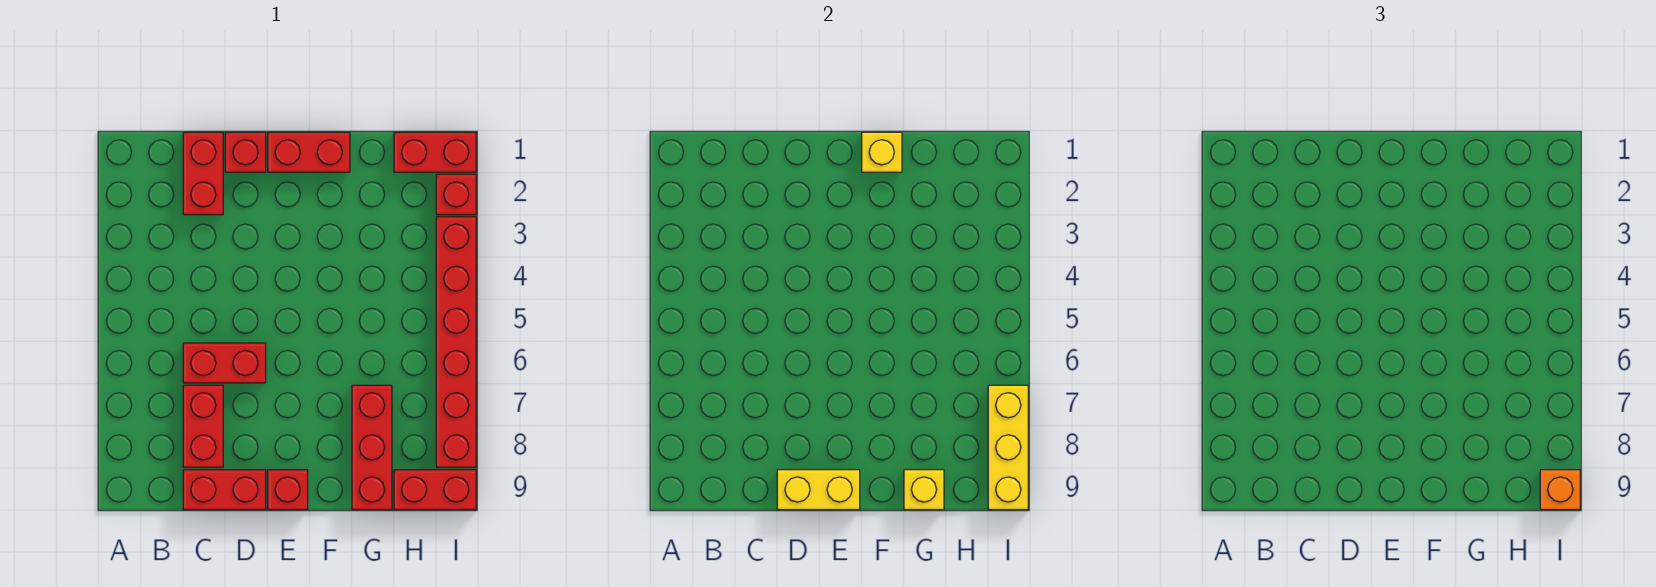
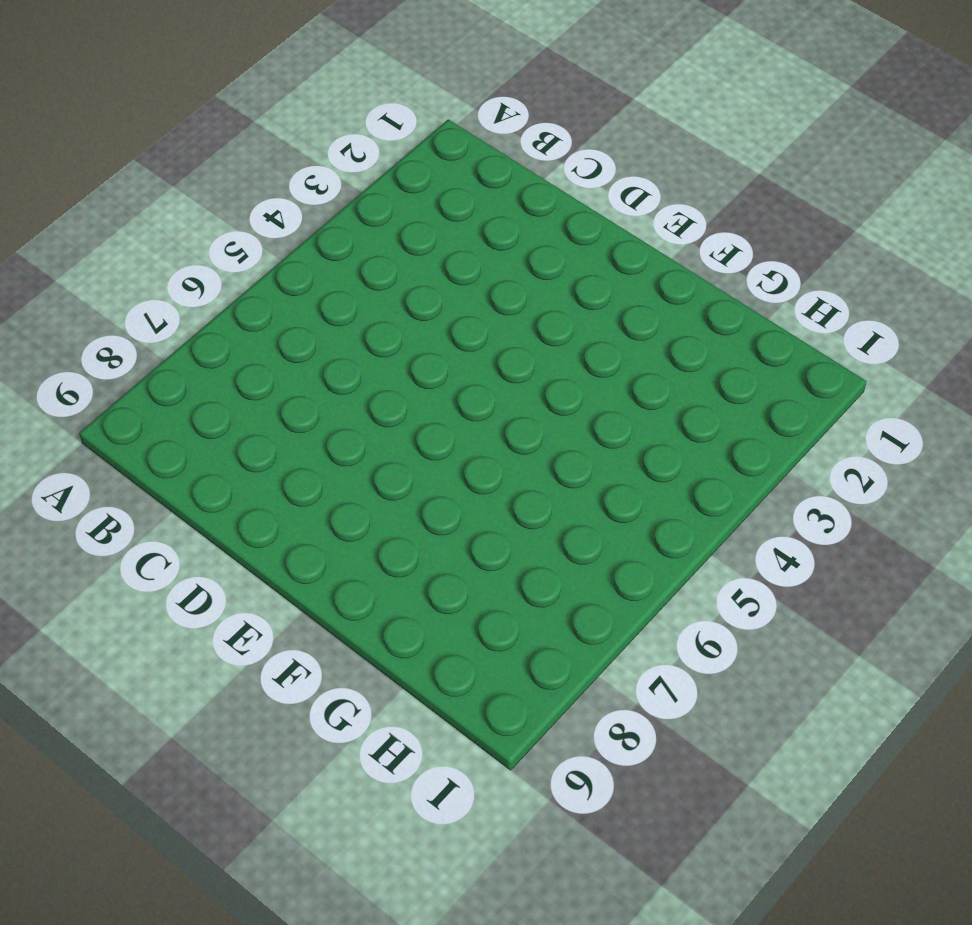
none -> red brick C1:C2 level 1
none -> red brick C6:D6 level 1
none -> red brick C7:C8 level 1

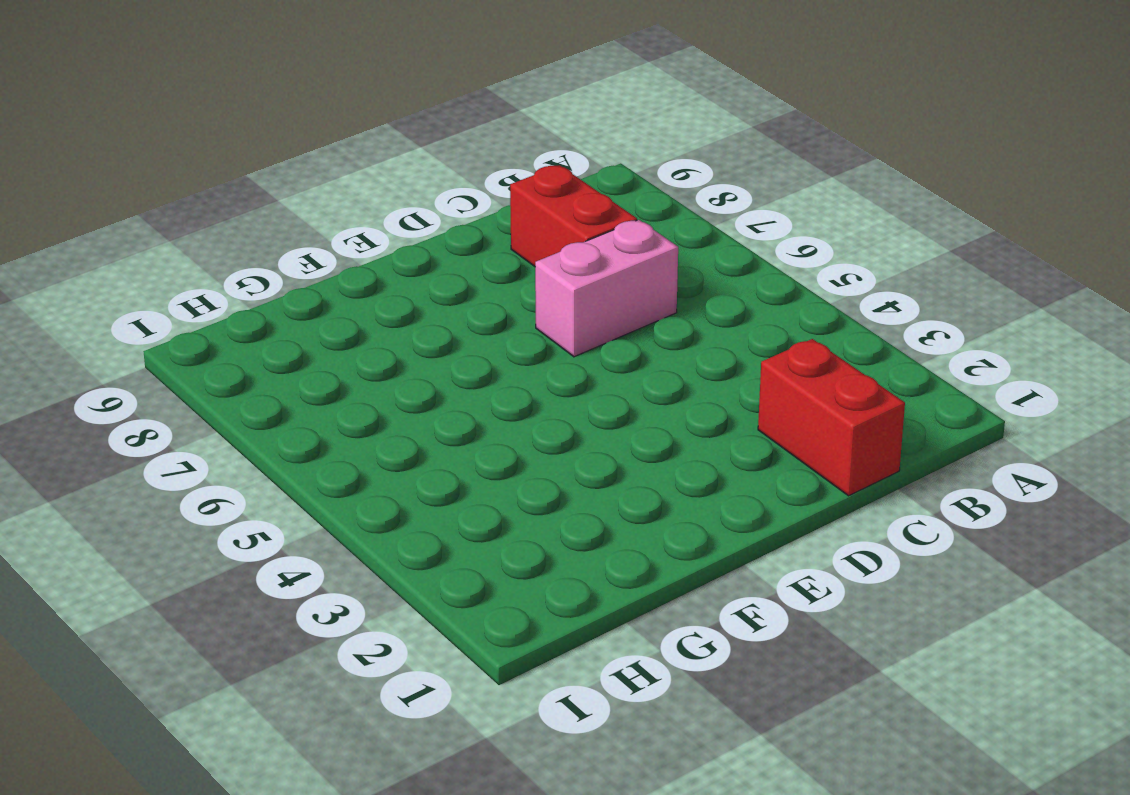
pink brick C6:D6 level 1 -> red brick C6:D6 level 1
none -> red brick C9:D9 level 1
none -> red brick D1 level 1
none -> red brick E1:F1 level 1

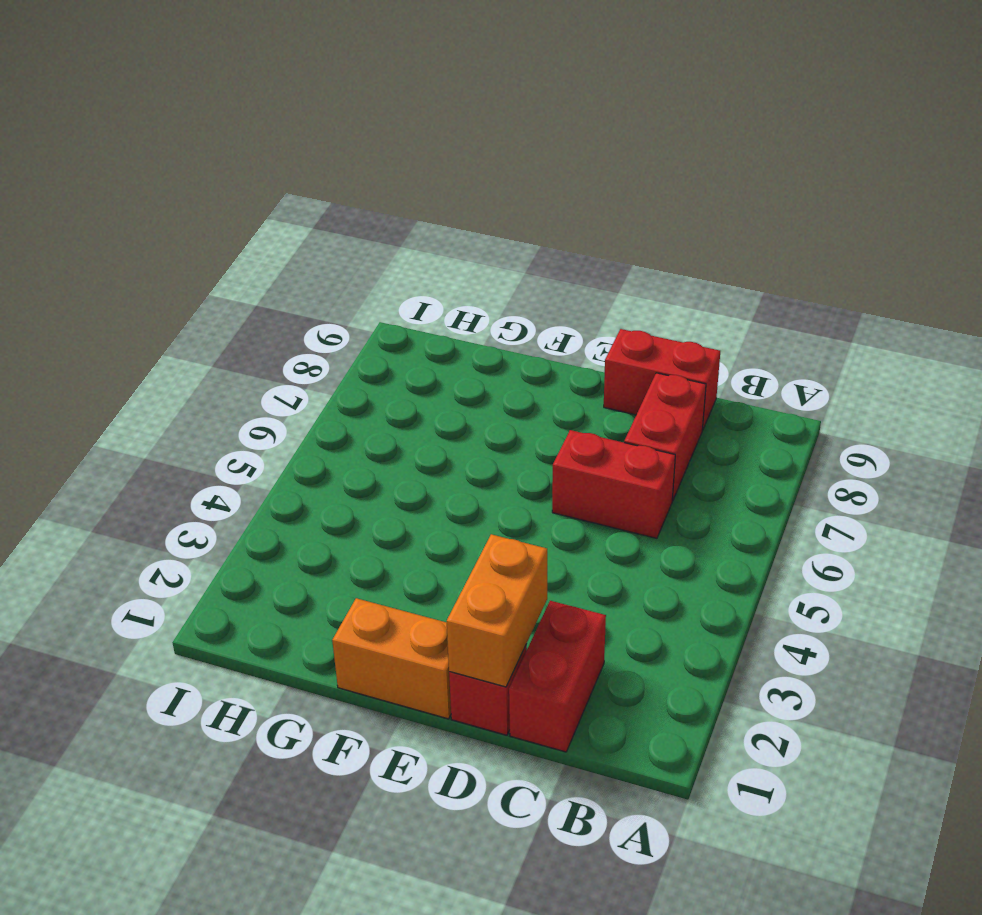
orange brick D1:D2 level 2 -> none
orange brick E1:F1 level 1 -> red brick E1:F1 level 1
none -> red brick E9 level 1
none -> red brick G7:G9 level 1
none -> red brick H1:I1 level 1

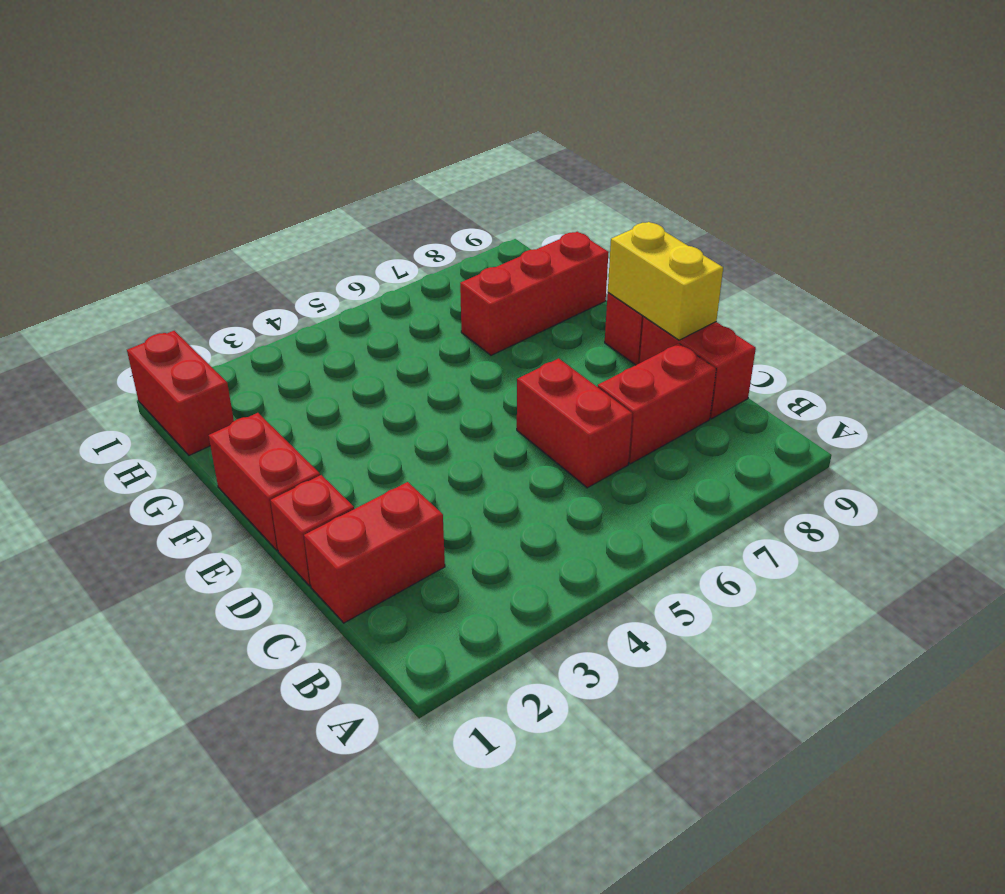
none -> red brick H9:I9 level 1
none -> red brick I2 level 1
none -> red brick I3:I8 level 1

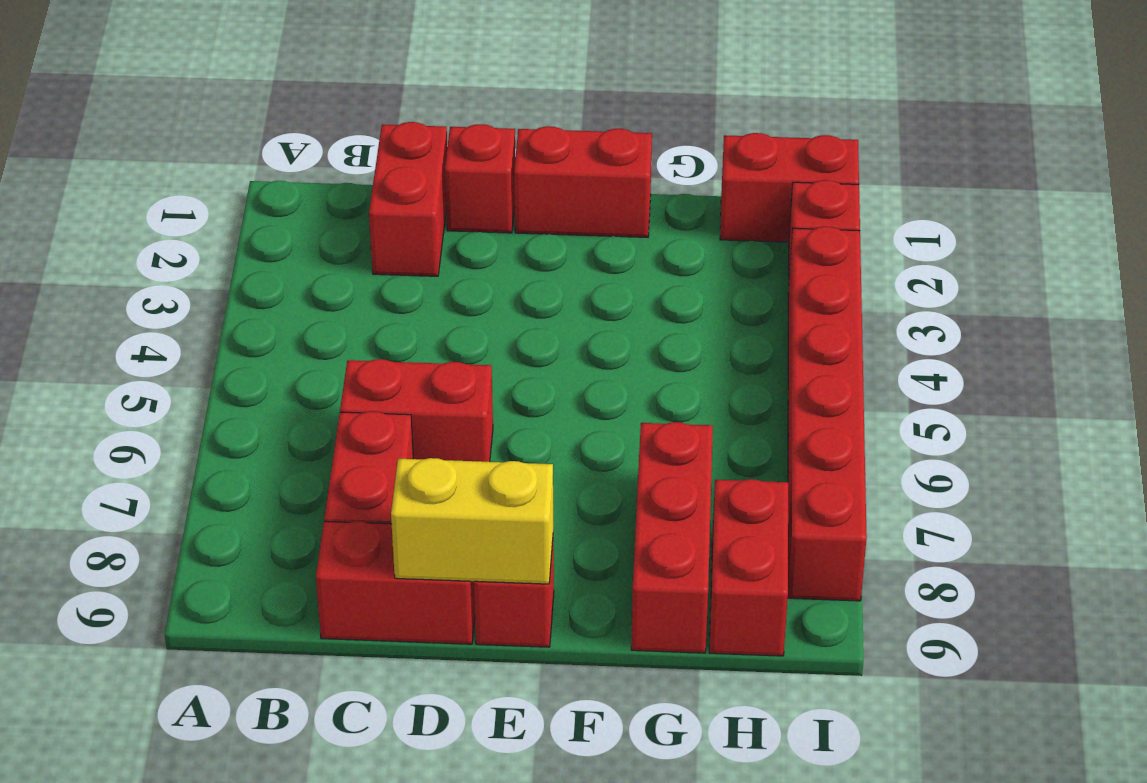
red brick H8:H9 level 1 -> red brick H9:I9 level 1
none -> yellow brick F1 level 2
none -> yellow brick G9 level 2
none -> yellow brick I7:I9 level 2

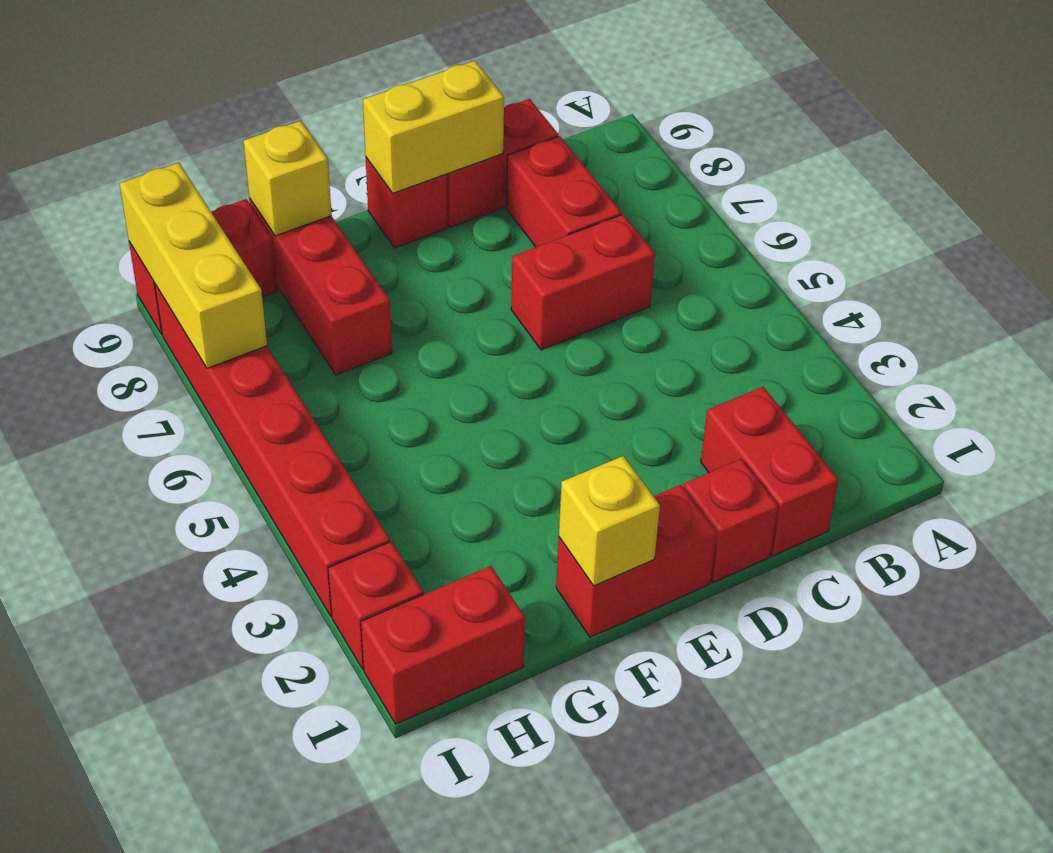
none -> orange brick I9 level 3

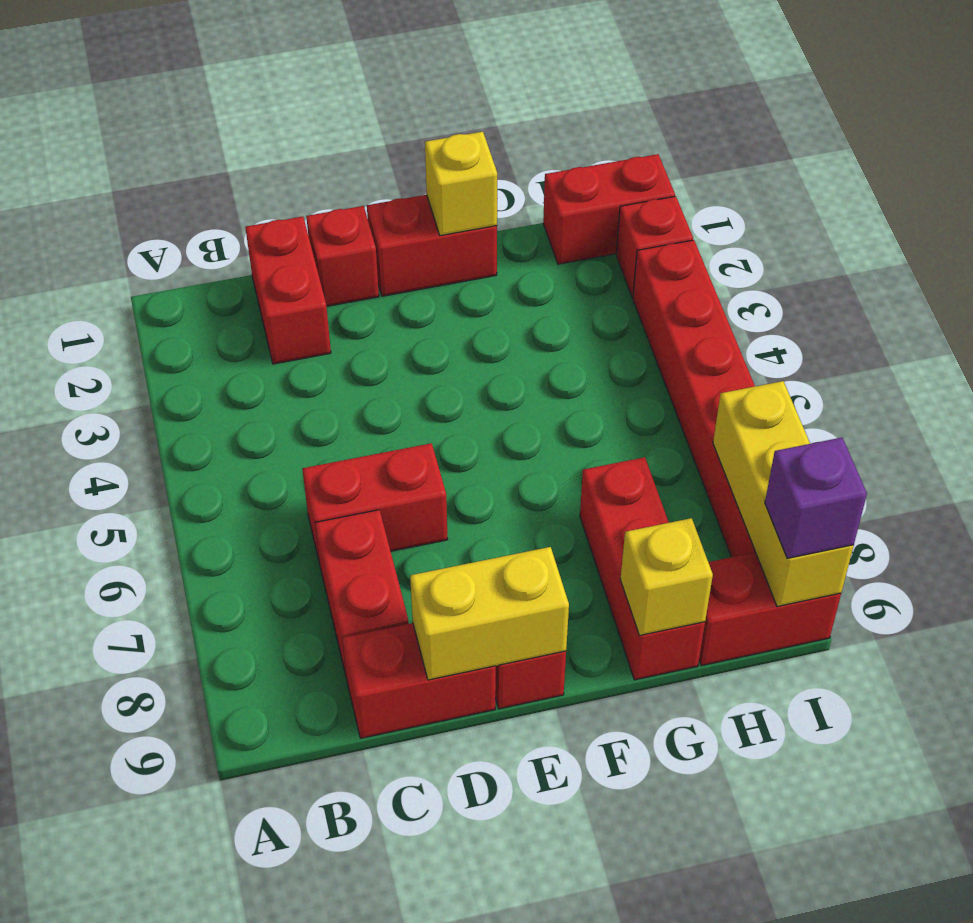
purple brick I9 level 3 -> orange brick I9 level 3

